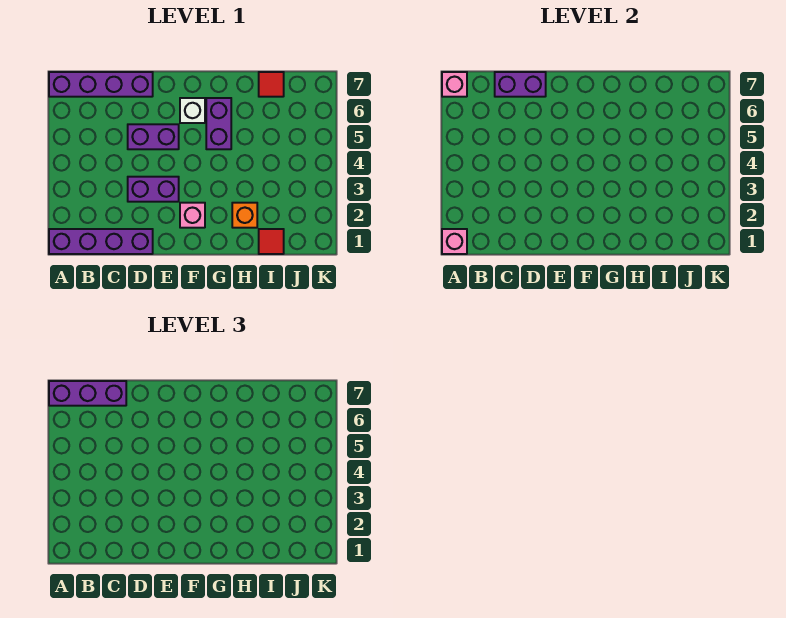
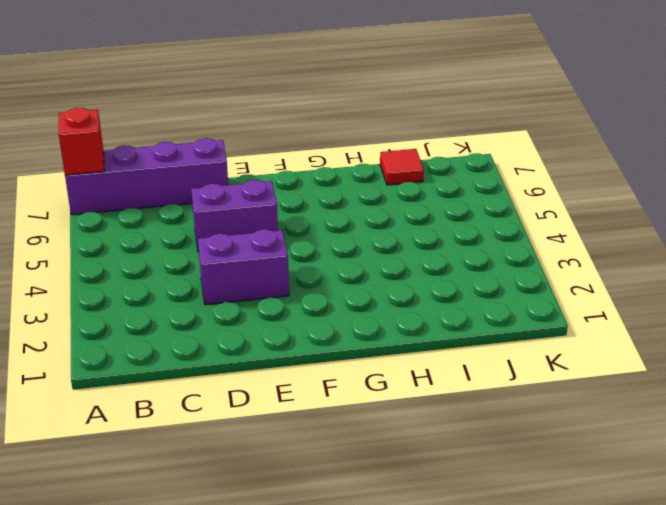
red brick A7 level 2 -> pink brick A7 level 2
none -> purple brick A1:D1 level 1
none -> pink brick F2 level 1
none -> white brick F6 level 1

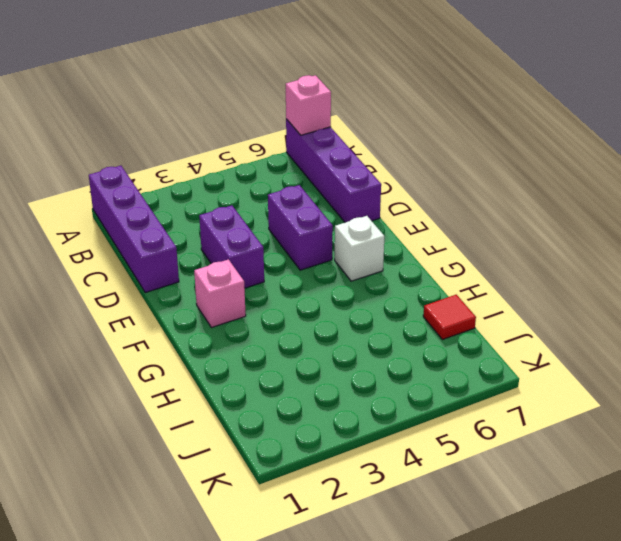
none -> purple brick G5:G6 level 1
none -> orange brick H2 level 1
none -> red tile I1 level 1

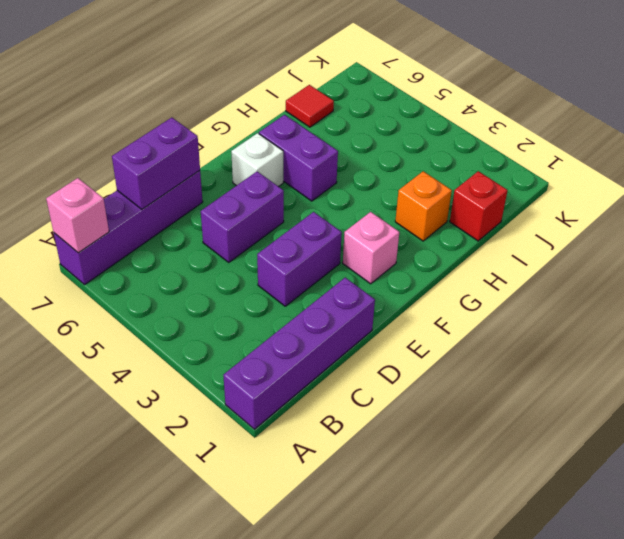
red brick I1 level 1 -> red tile I1 level 1
none -> pink brick A1 level 2
none -> purple brick A7:C7 level 3

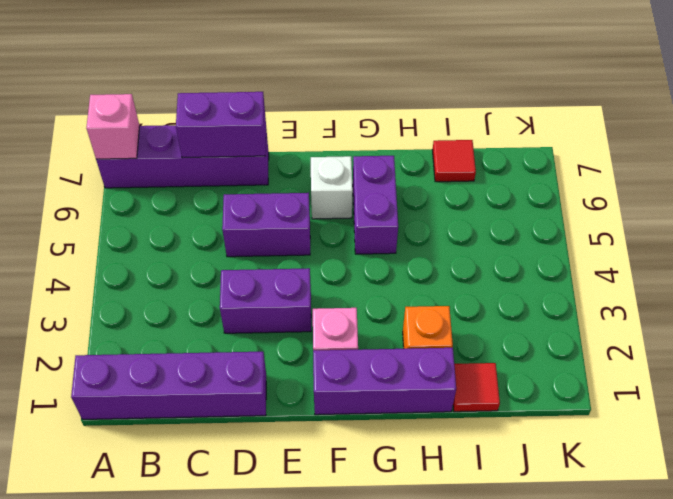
purple brick F1:H1 level 1 -> purple brick A7:C7 level 3
none -> pink brick A1 level 2

